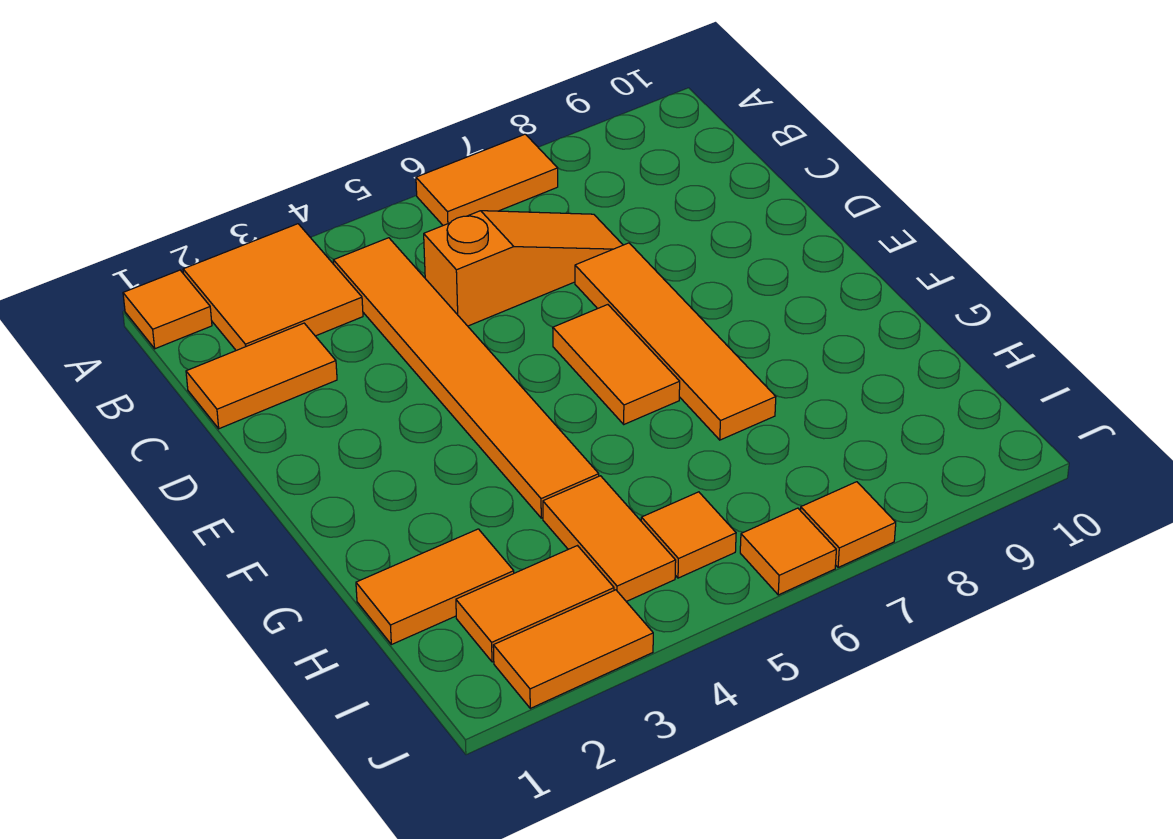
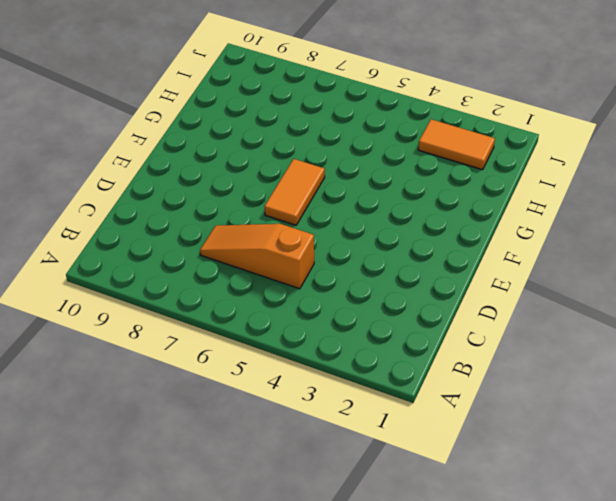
none -> orange tile A1 level 1
none -> orange tile A2:B3 level 1
none -> orange tile A6:A7 level 1

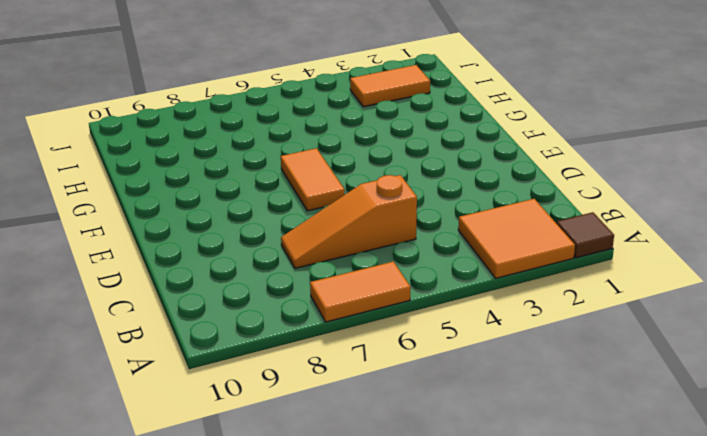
brown tile A1 level 1 -> orange tile A1 level 1
none -> orange tile B4:G4 level 1
none -> orange tile C1:C2 level 1
none -> orange tile D7:G7 level 1

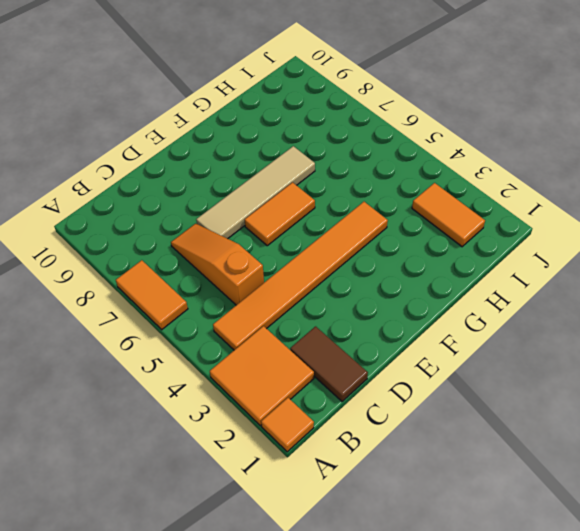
brown tile C1:C2 level 1 -> orange tile C1:C2 level 1
tan tile D7:G7 level 1 -> orange tile D7:G7 level 1
none -> orange tile H1:H2 level 1
none -> orange tile H4:I4 level 1
none -> orange tile I5 level 1

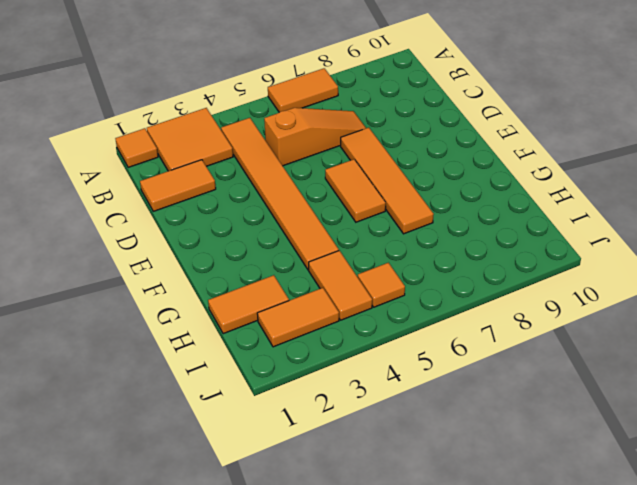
none -> orange tile J2:J3 level 1
none -> orange tile J6 level 1
none -> orange tile J7 level 1

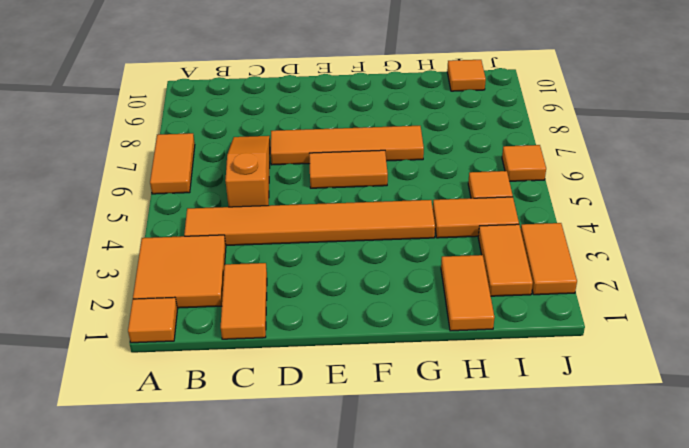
orange tile I10 level 1 -> orange tile J7 level 1

